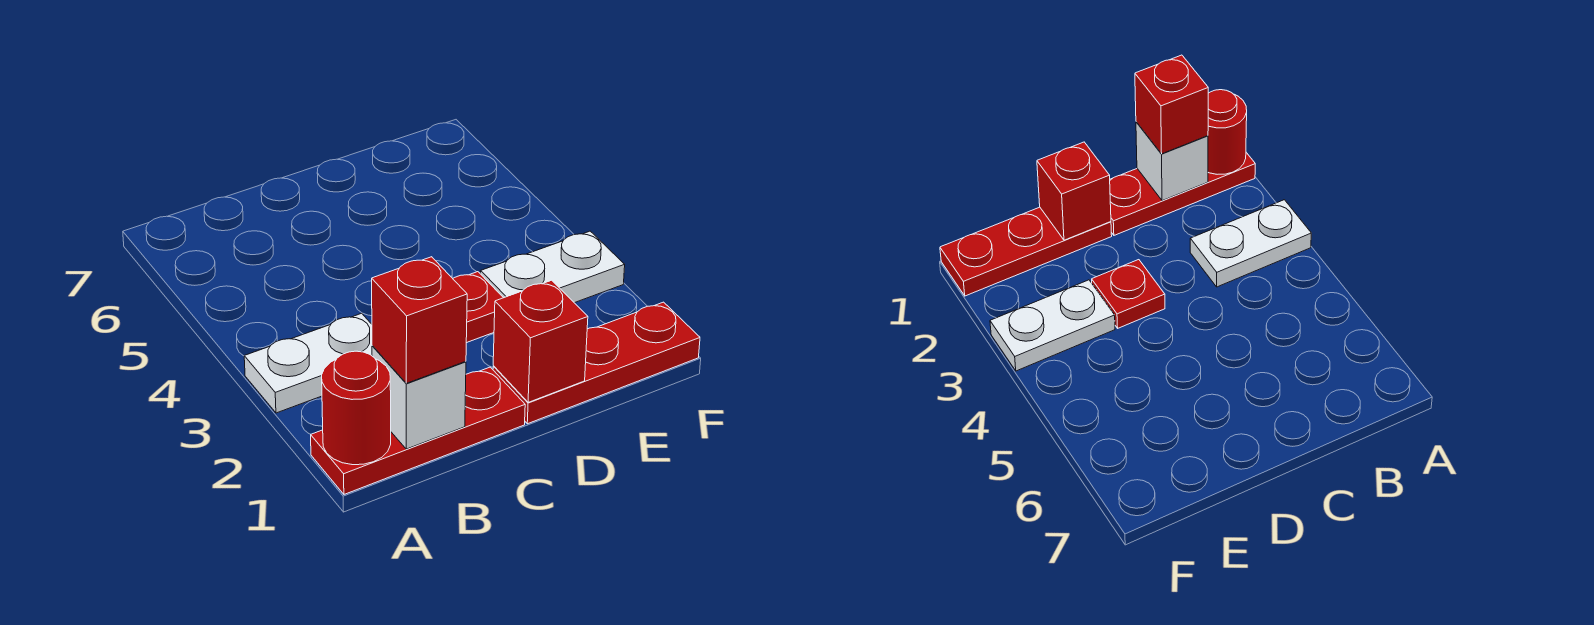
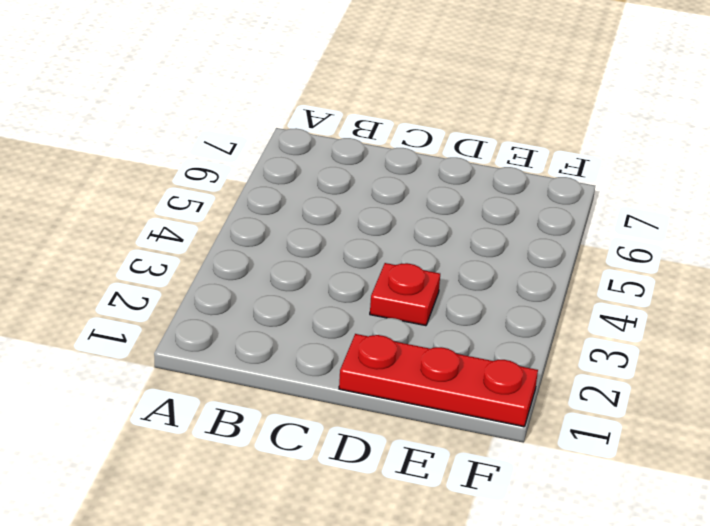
none -> red plate A1:C1 level 1
none -> white plate A3:B3 level 1

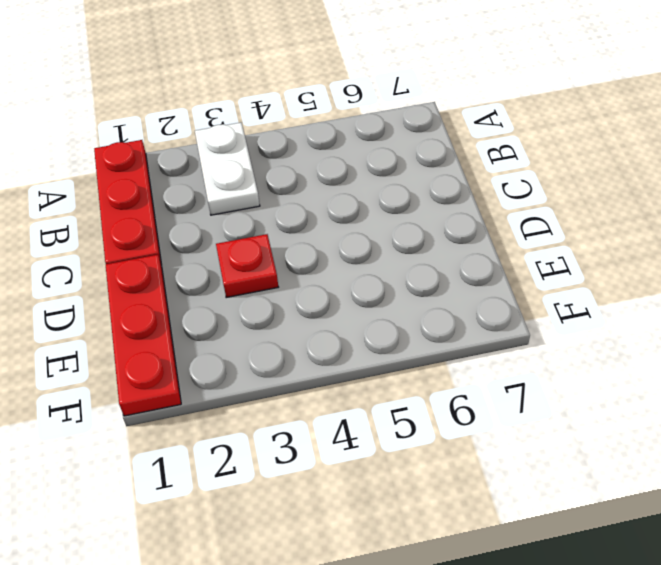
none -> white plate E3:F3 level 1
none -> red round brick A1 level 2

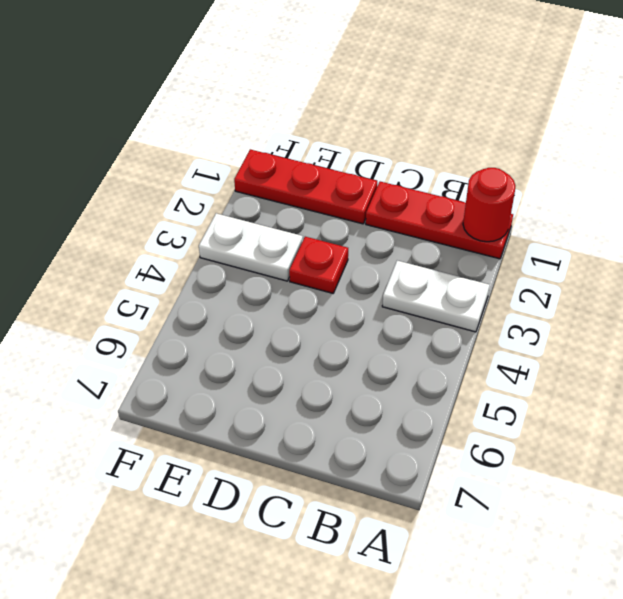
none -> white brick B1 level 2
none -> red brick D1 level 2

